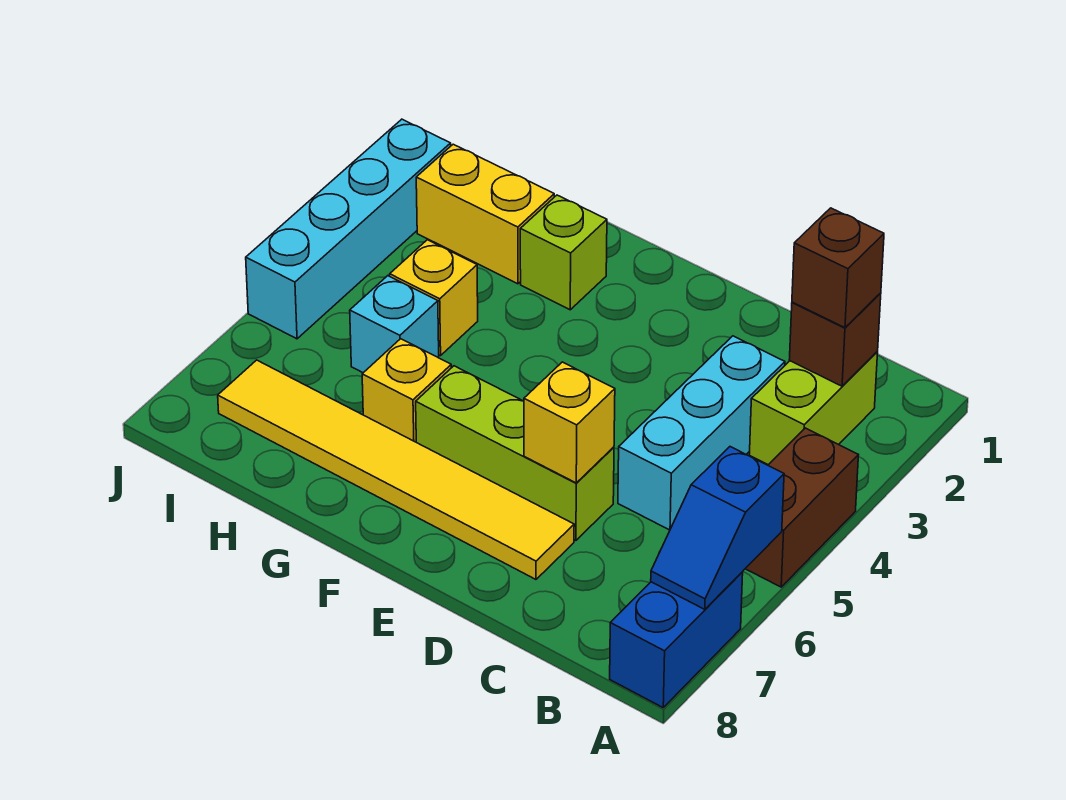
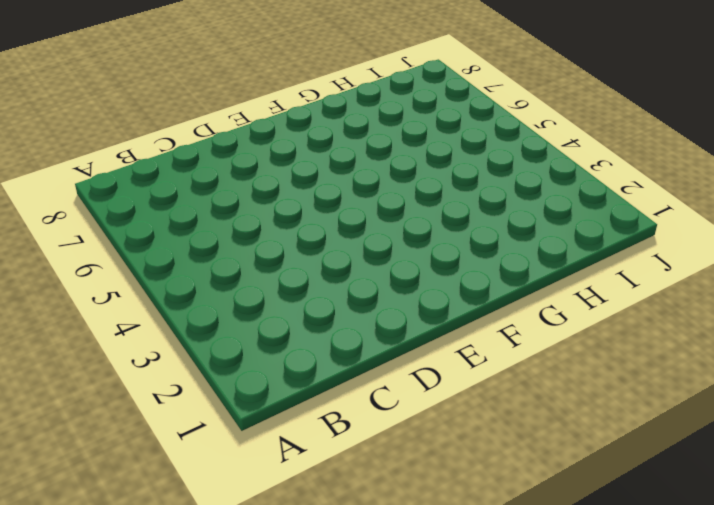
none -> brown brick A4:A5 level 1
none -> blue brick A7:A8 level 1
none -> lime brick B2:B3 level 1

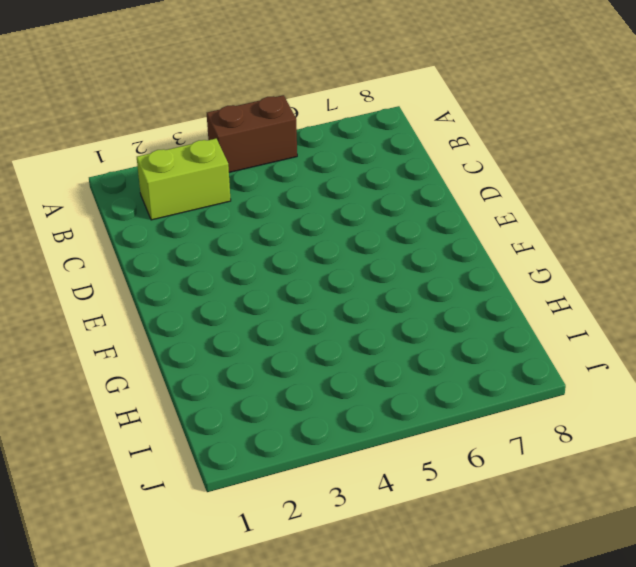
none -> blue brick A7:A8 level 1
none -> cyan brick C3:C5 level 1
none -> lime brick D6:F6 level 1

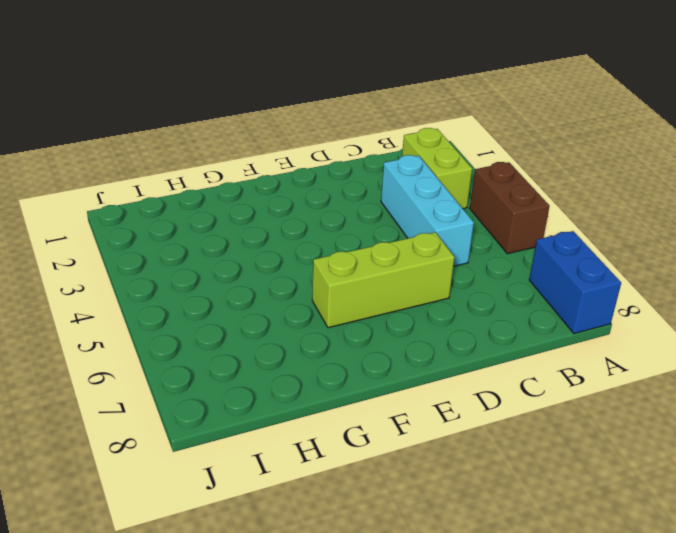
none -> yellow tile D7:I7 level 1
none -> lime brick G2 level 1
none -> yellow brick G6 level 1

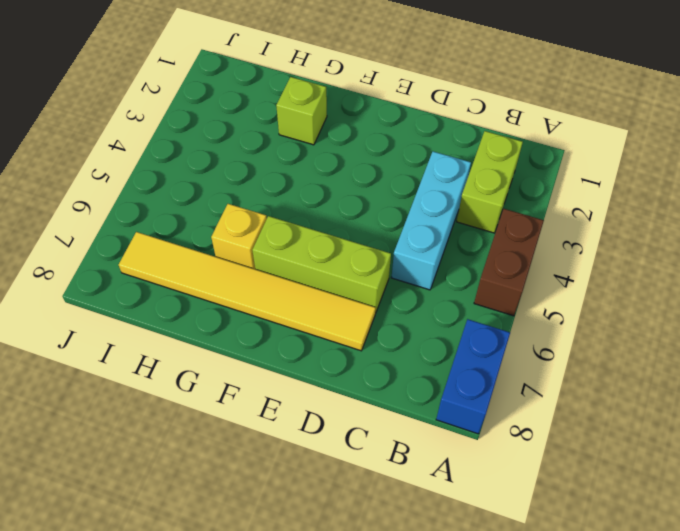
none -> yellow brick H2:I2 level 1
none -> yellow brick H4 level 1
none -> cyan brick H5 level 1

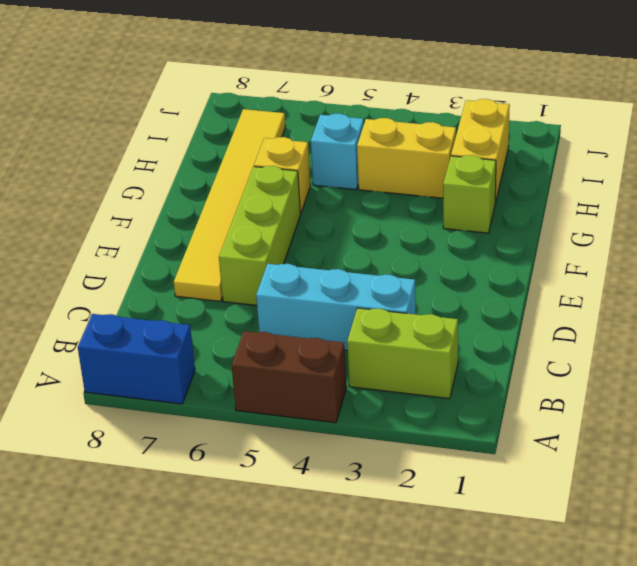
yellow brick H3:H4 level 1 -> yellow brick H4 level 1
none -> cyan brick J2:J5 level 1
none -> blue slope A6:A7 level 2 top 6
none -> brown brick B2 level 2

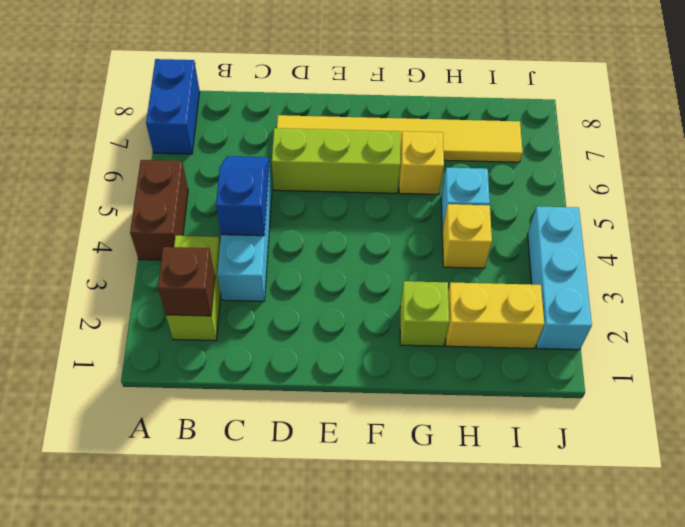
blue slope C4:C5 level 2 top 4 -> blue slope A6:A7 level 2 top 6
cyan brick J2:J4 level 1 -> cyan brick J2:J5 level 1
none -> yellow brick D6 level 2
none -> brown brick B2 level 3

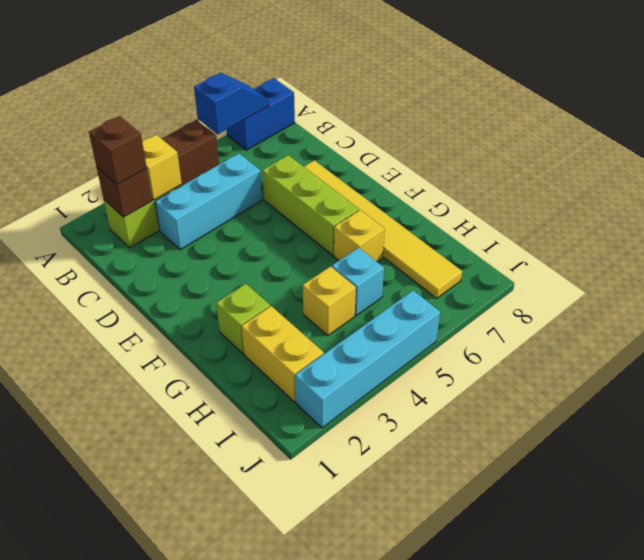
yellow brick B3 level 2 -> yellow brick D6 level 2

